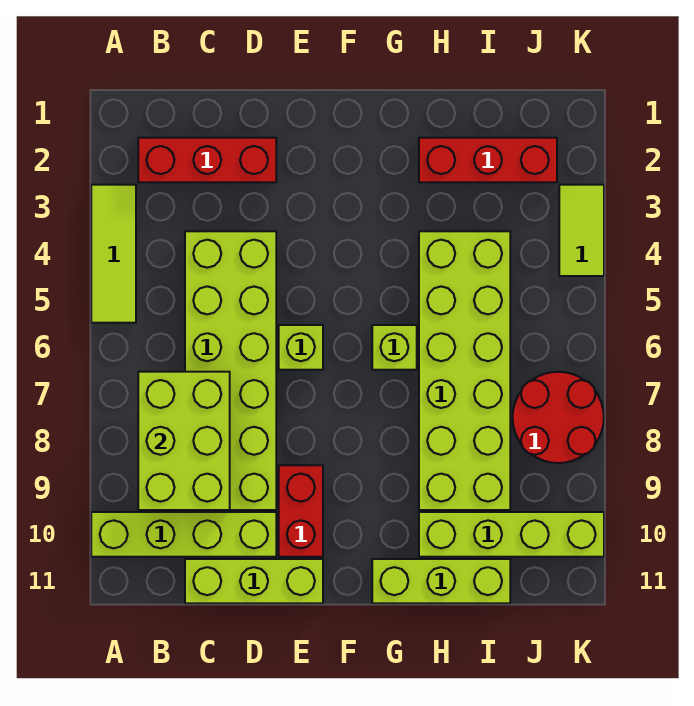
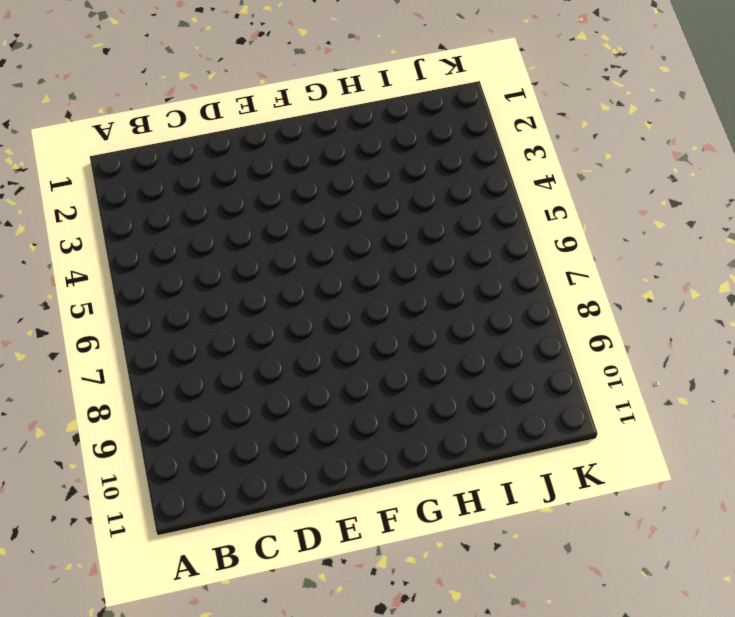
none -> lime tile A3:A5 level 1
none -> lime brick A10:D10 level 1
none -> red brick B2:D2 level 1

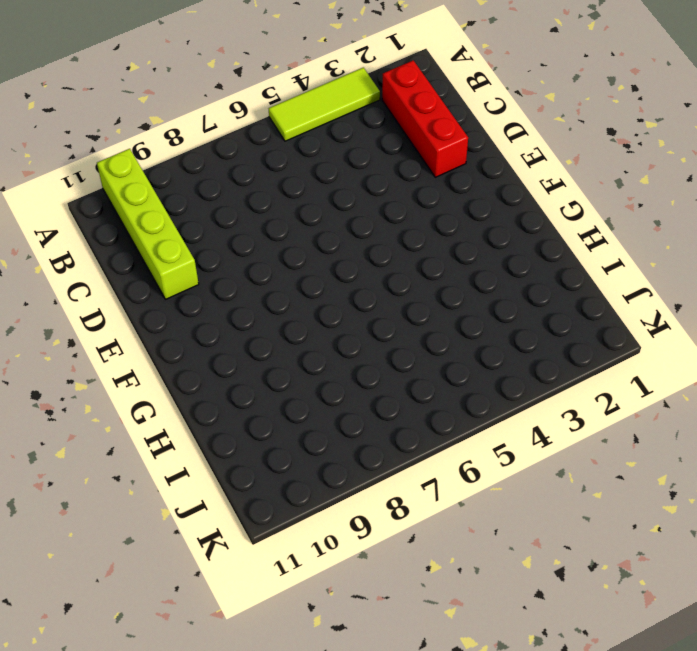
none -> lime brick C4:D9 level 1
none -> lime brick C11:E11 level 1
none -> lime brick E6 level 1

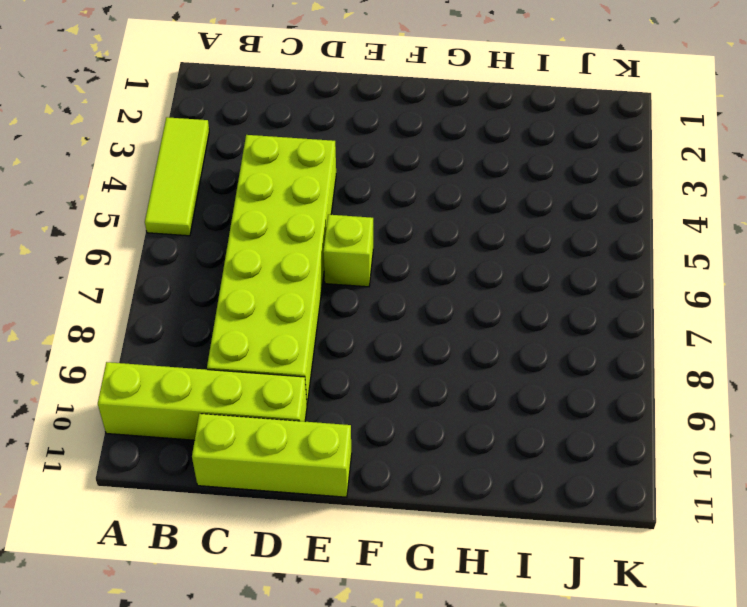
none -> red brick B2:D2 level 1
none -> red brick E9:E10 level 1
none -> lime brick G6 level 1

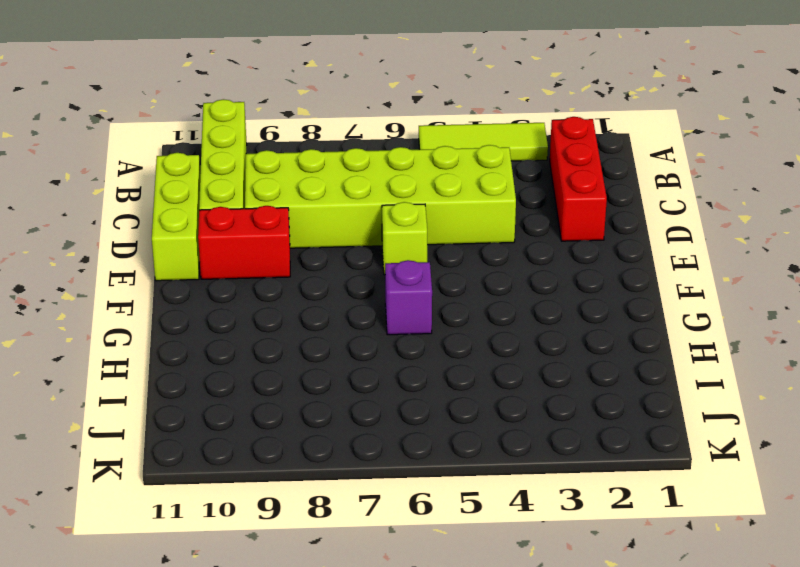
purple brick G6 level 1 -> lime brick G6 level 1
none -> lime brick G11:I11 level 1
none -> red brick H2:J2 level 1
none -> lime brick H4:I9 level 1

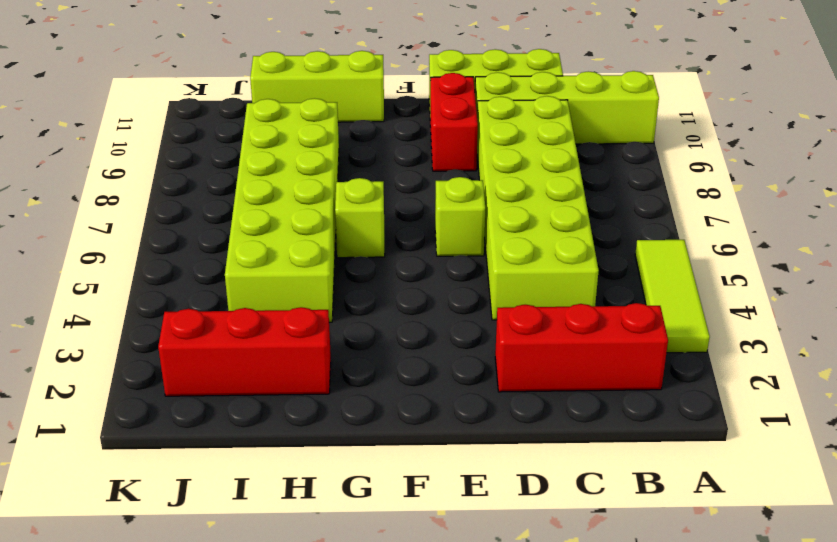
none -> lime brick H10:K10 level 1
none -> red round brick J7:K8 level 1
none -> lime tile K3:K4 level 1

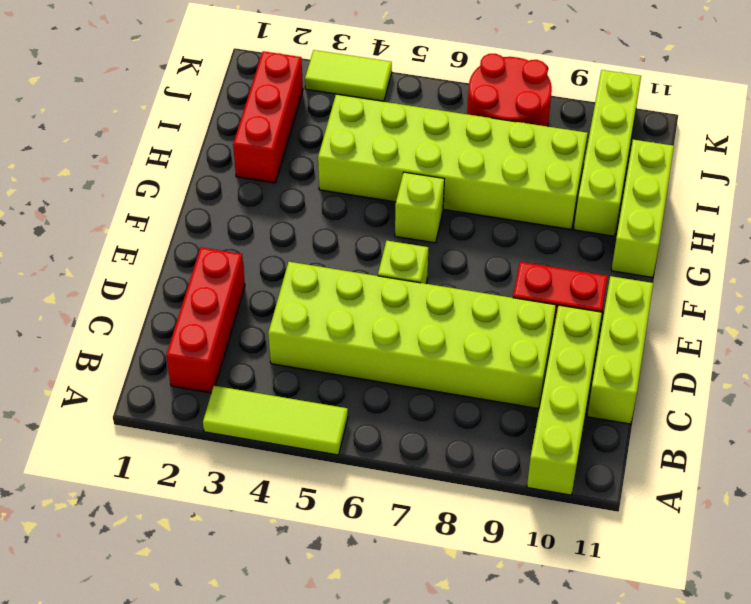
none -> lime brick B7:C9 level 2

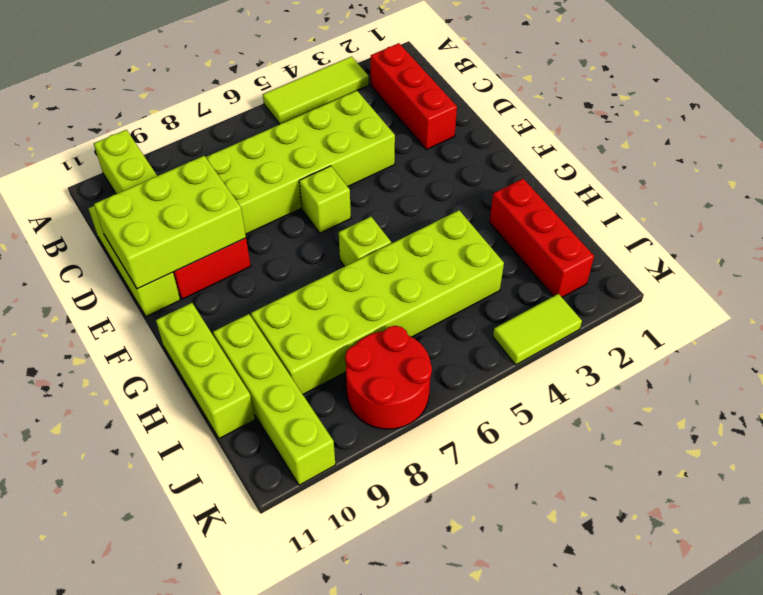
lime brick D9:E11 level 2 -> lime brick B7:C9 level 2

